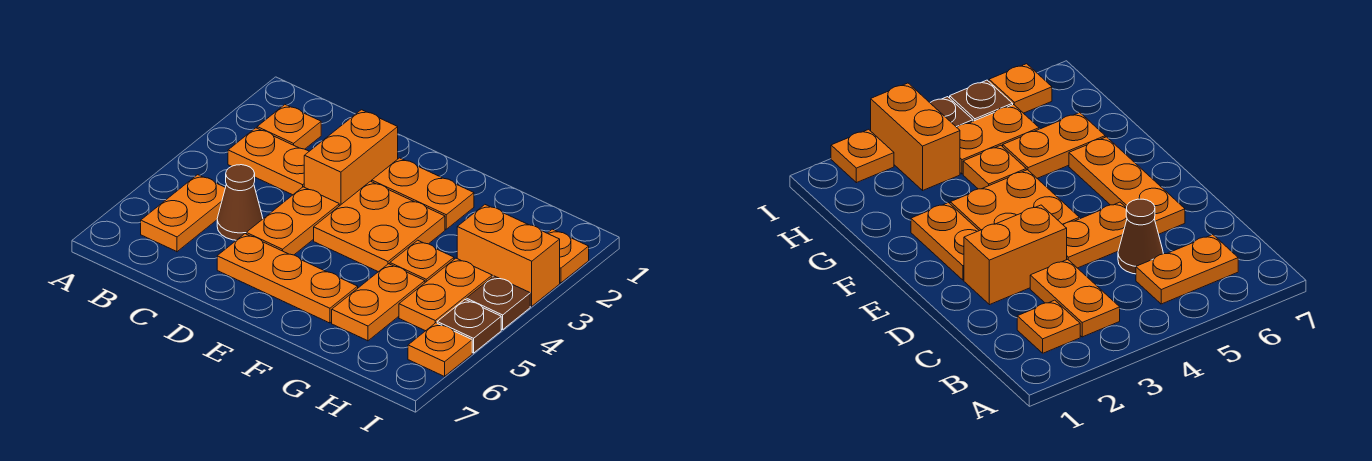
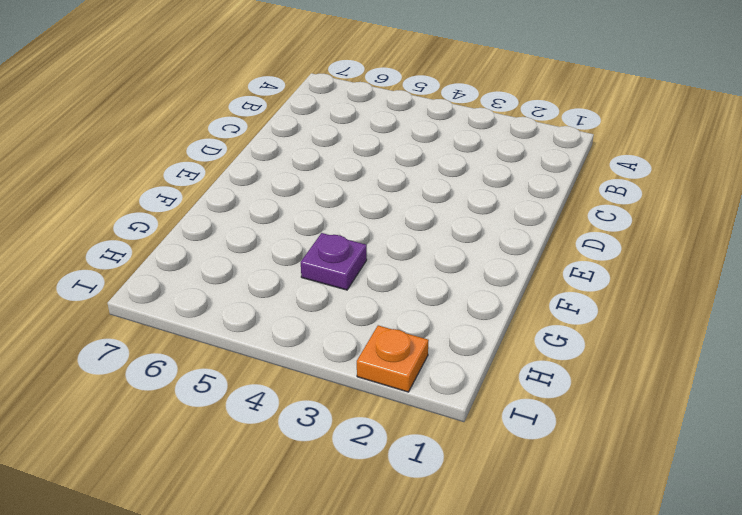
purple plate G4 level 1 -> orange plate G4 level 1
none -> orange plate B2 level 1
none -> orange plate B3:C3 level 1
none -> orange plate B5:B6 level 1

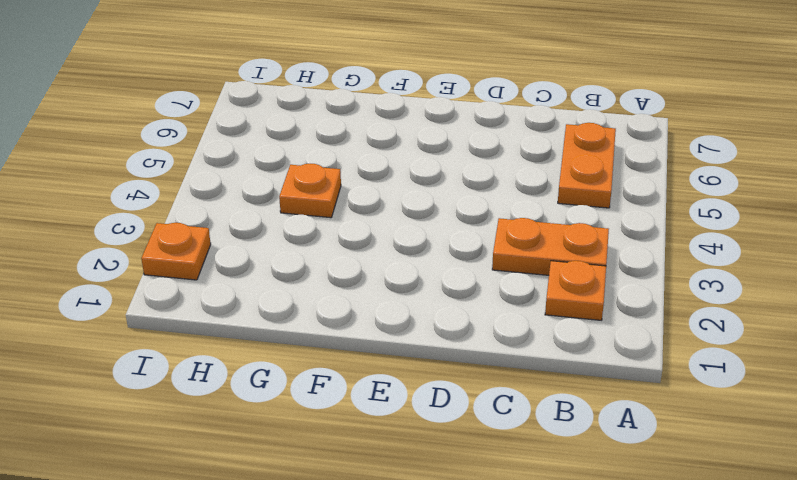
none -> brown cone C5 level 1
none -> orange brick D2:D3 level 1
none -> orange plate D4:D5 level 1

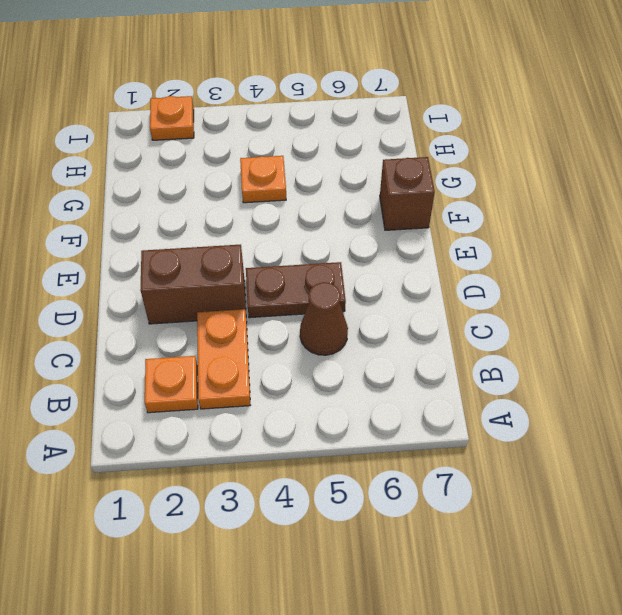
brown brick D2:D3 level 1 -> orange brick D2:D3 level 1
brown plate D4:D5 level 1 -> orange plate D4:D5 level 1
brown brick F7 level 1 -> none
none -> orange plate B5:B6 level 1
none -> orange plate D6:F6 level 1
none -> orange plate E2:F2 level 1

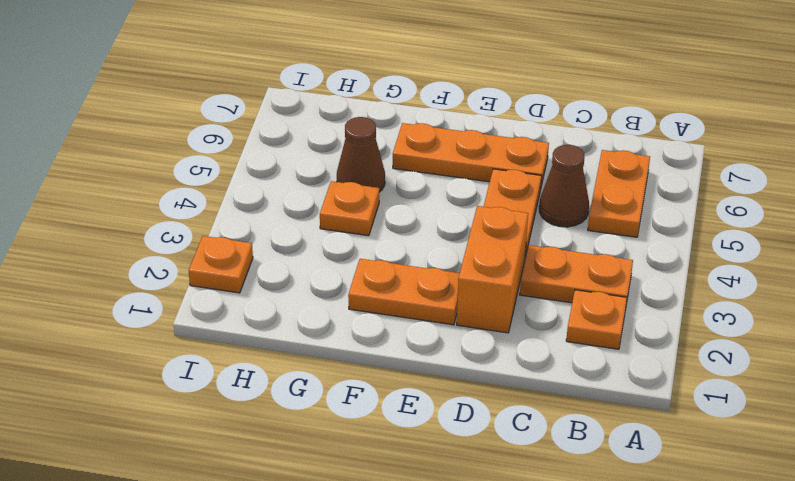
brown cone G5 level 1 -> orange plate G5:G6 level 1
none -> orange plate E3:F4 level 1
none -> orange brick H3:I3 level 1
none -> orange plate H4:H5 level 1

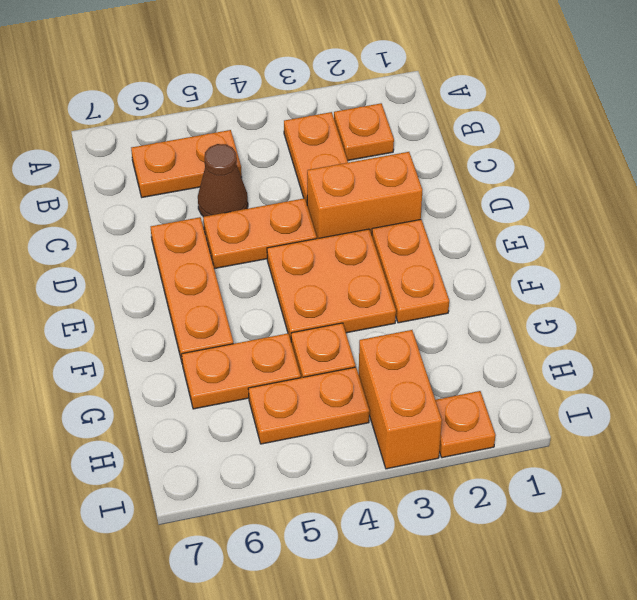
none -> brown plate I4 level 1
none -> brown plate I5 level 1
none -> orange plate I6 level 1

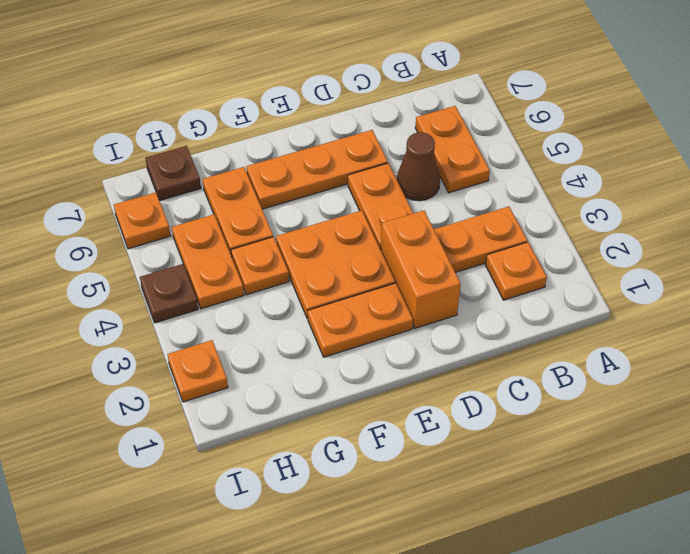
brown plate H7 level 1 -> brown plate I5 level 1
none -> orange brick H3:I3 level 1

